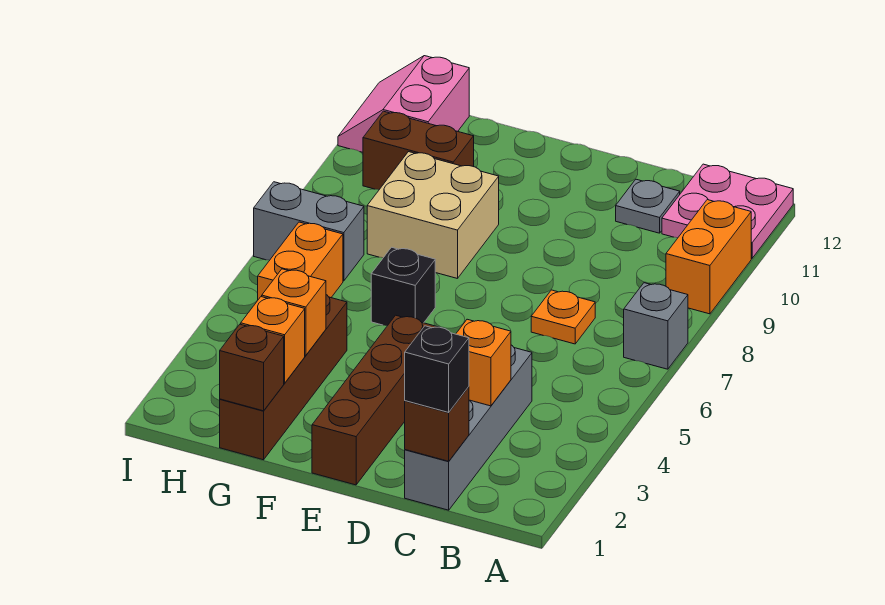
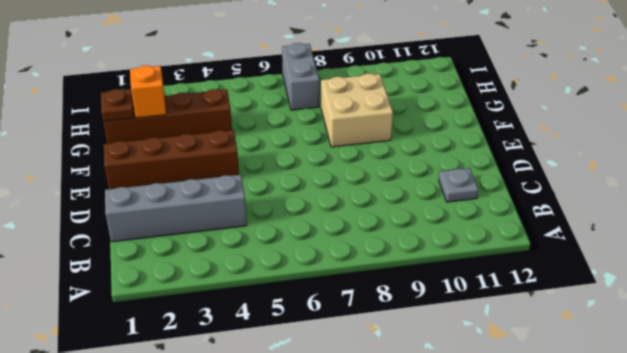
brown plate G1 level 2 -> brown brick G1 level 2
none -> grey brick A7 level 1
none -> orange brick A9:A10 level 1
none -> pink plate A11:B12 level 1

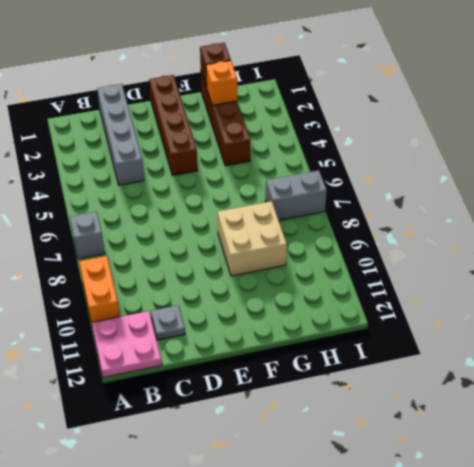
none -> orange plate C7 level 1
none -> black brick F6 level 1
none -> brown brick G10:H10 level 1

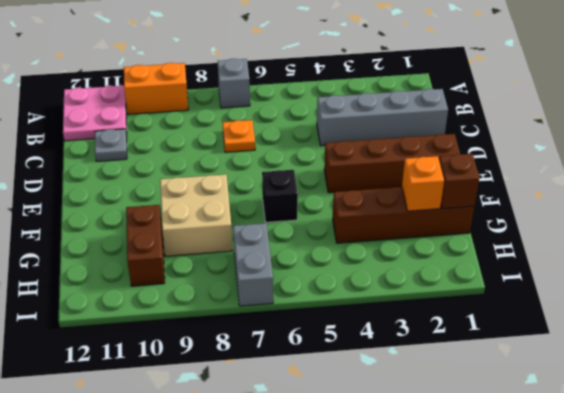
none -> orange brick H5:H6 level 1
none -> pink slope H11:I12 level 1 top H
none -> brown brick C1 level 2

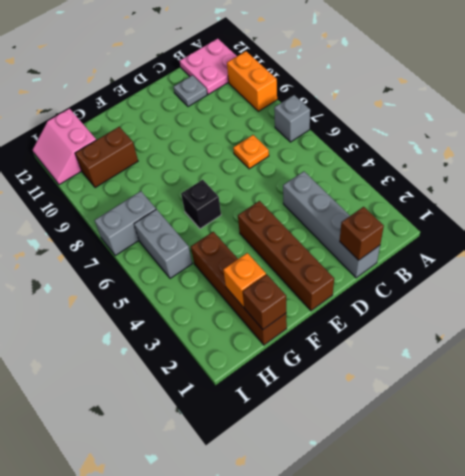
grey brick H5:H6 level 1 -> orange brick H5:H6 level 1
none -> tan brick F8:G9 level 1
none -> orange brick C3 level 2
none -> orange brick G3 level 2

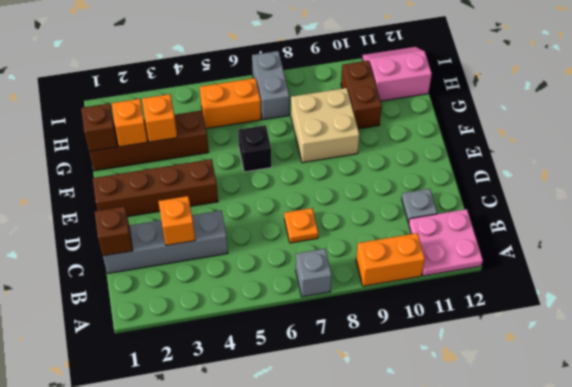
none -> black brick C1 level 3

